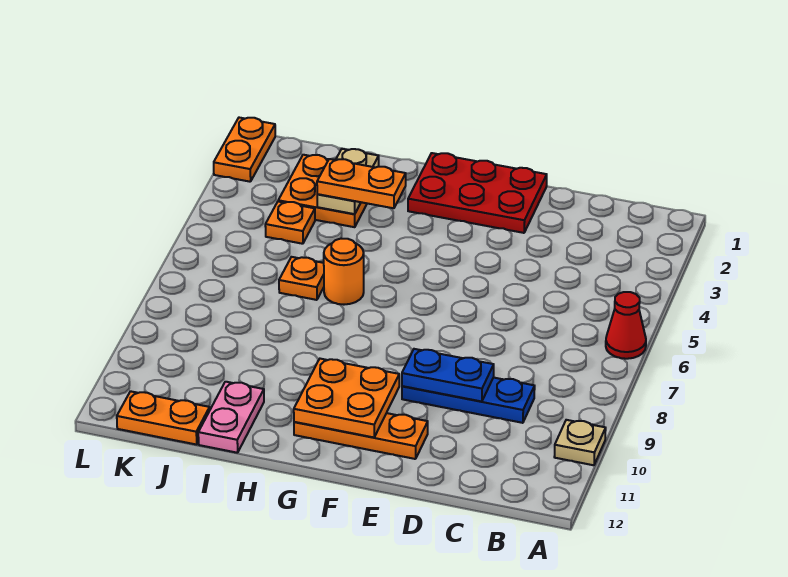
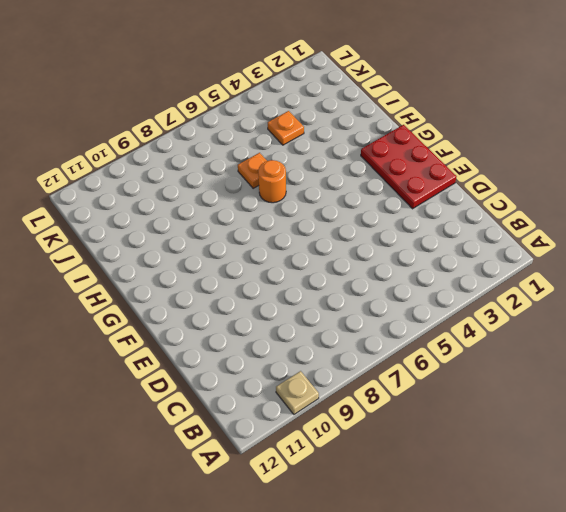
none -> red cone A6 level 1
none -> blue plate C9:E9 level 1
none -> orange plate E11:G11 level 1

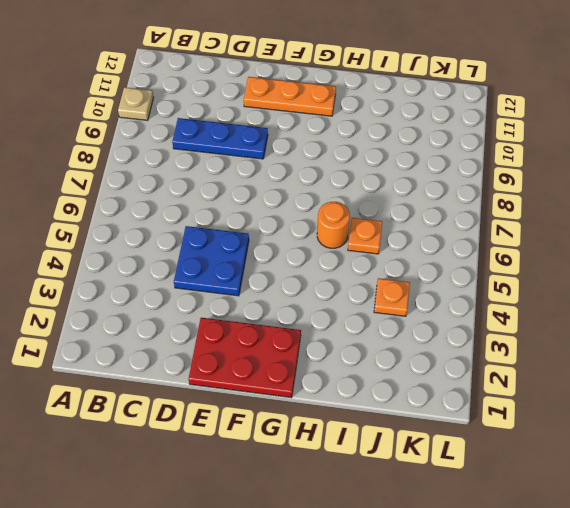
blue plate D4:E5 level 1 -> none
none -> red cone A6 level 1
none -> orange plate I2:J3 level 1
none -> pink plate I11:I12 level 1

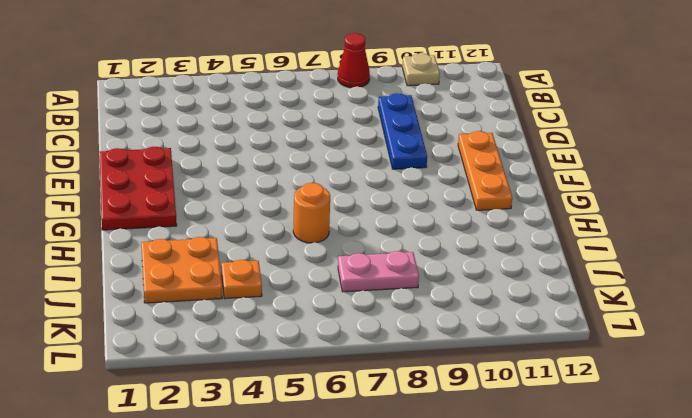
red cone A8 level 1 -> red cone A6 level 1
pink plate J7:J8 level 1 -> pink plate I11:I12 level 1
none -> orange plate I6 level 1
none -> orange plate J12:K12 level 1
none -> orange plate L1:L2 level 1

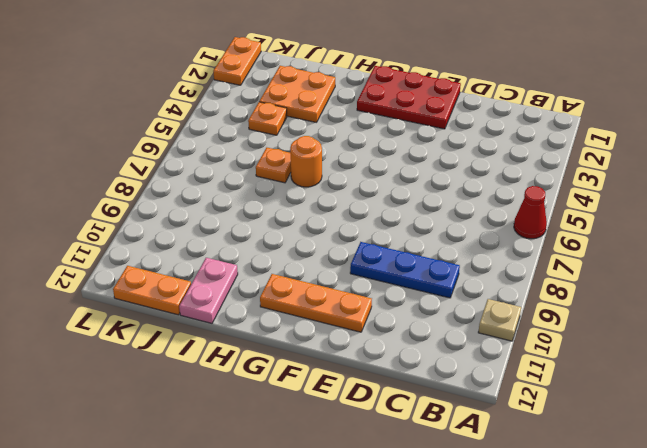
none -> blue plate D9:E9 level 2
none -> orange plate F10:G11 level 2
none -> tan plate I2:I3 level 2

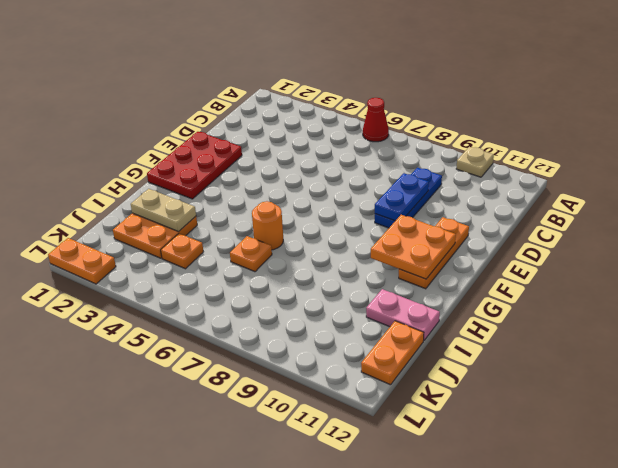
none -> orange plate H3:I3 level 3

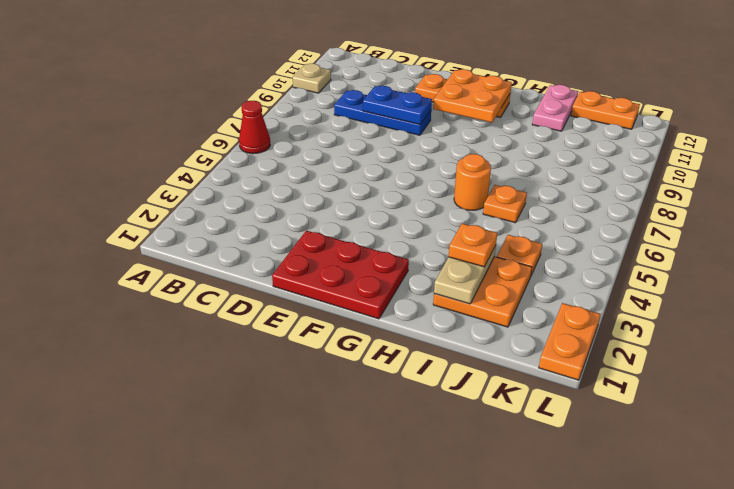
orange plate I3 level 3 -> orange plate H3:I3 level 3

